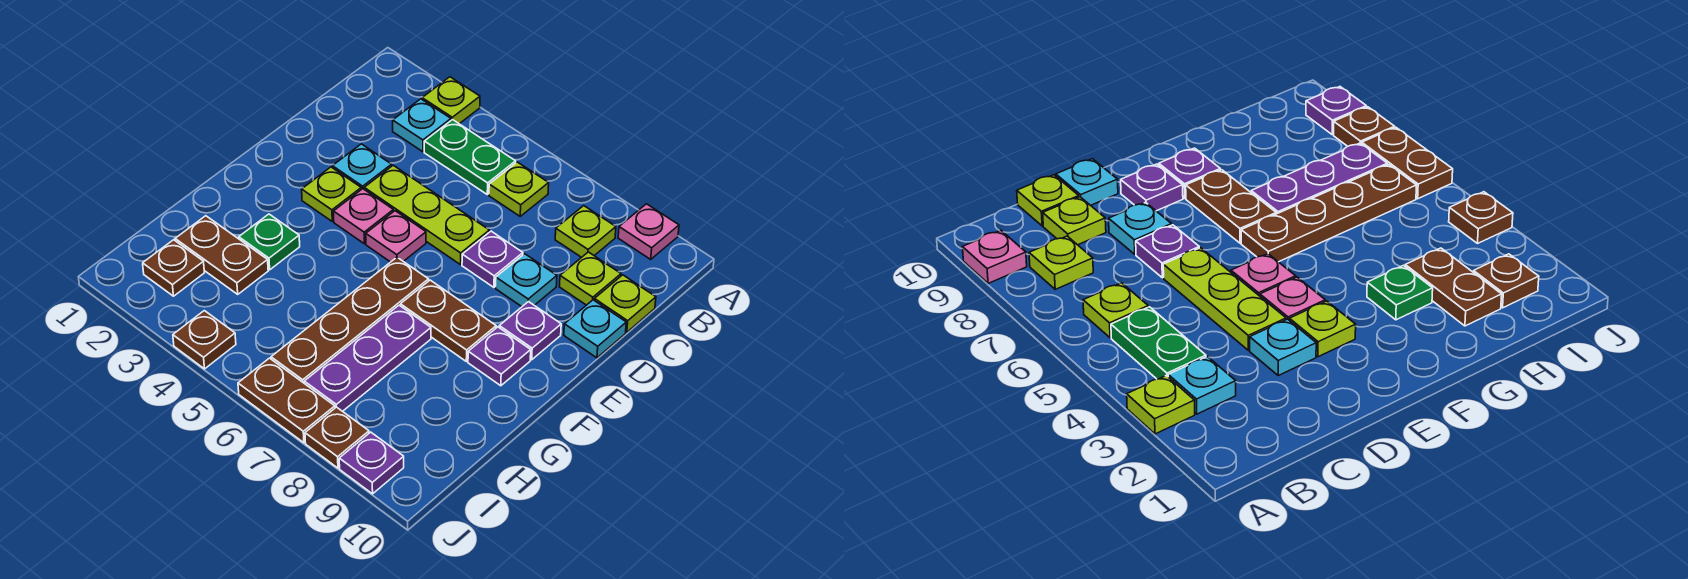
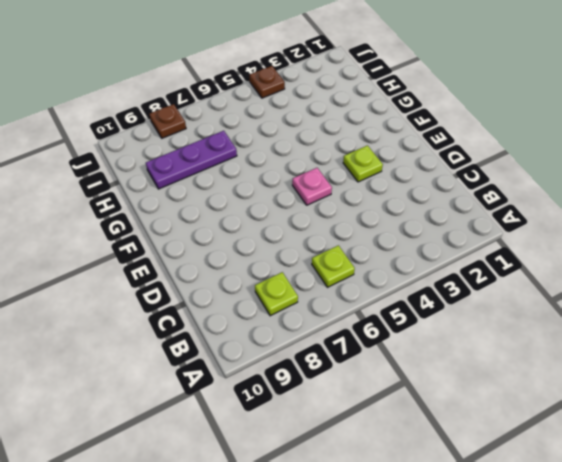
purple plate H7:H9 level 1 -> purple plate G7:I7 level 1
none -> lime plate A3 level 1
none -> pink plate A9 level 1
none -> cyan plate B3 level 1

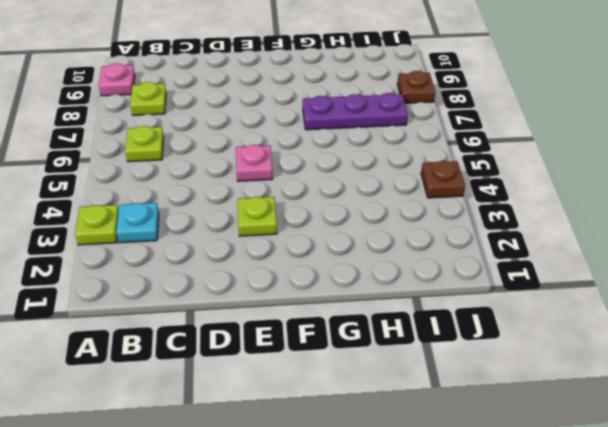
none -> green plate B4:B5 level 1
none -> lime plate C9 level 1
none -> lime plate C10 level 1

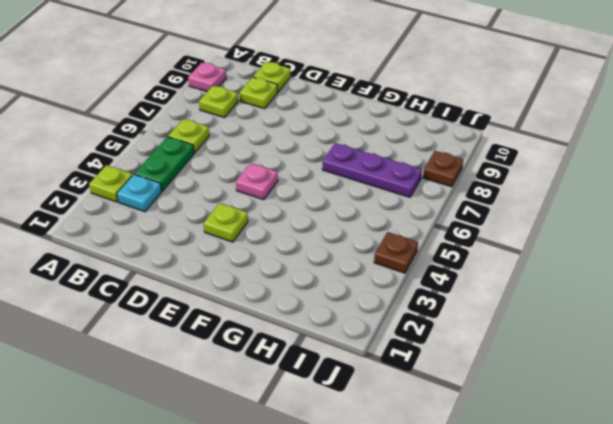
none -> cyan plate D3 level 1
none -> lime plate D4:D6 level 1
none -> purple plate D7 level 1

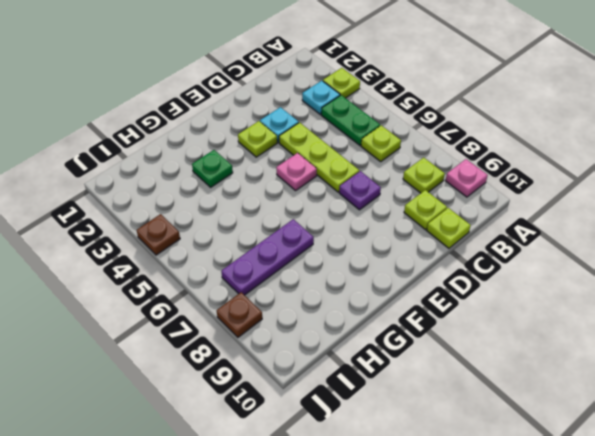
none -> cyan plate D8 level 1
none -> cyan plate D10 level 1
none -> pink plate E4 level 1

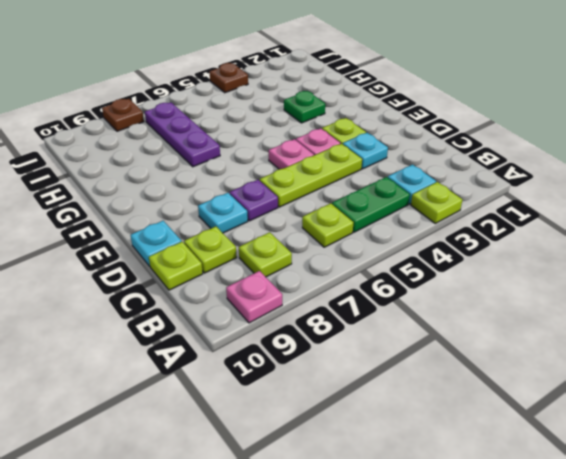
none -> purple plate E9 level 1
none -> brown plate F6:I6 level 1
none -> brown plate F7:F8 level 1

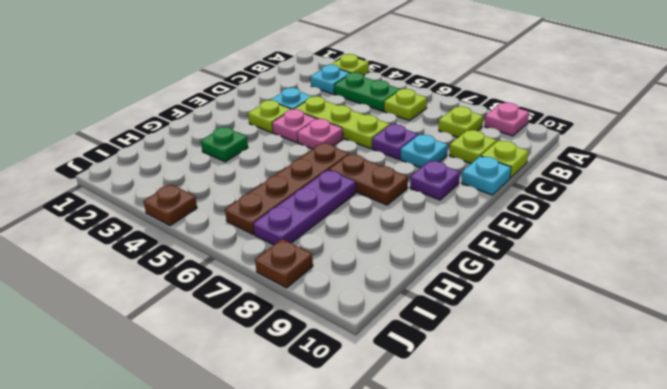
none -> purple plate F9 level 1
none -> brown plate H2:H3 level 1
none -> brown plate I2 level 1

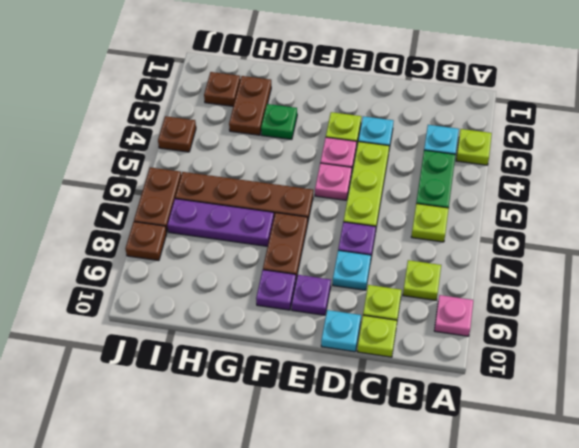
none -> purple plate J9 level 1

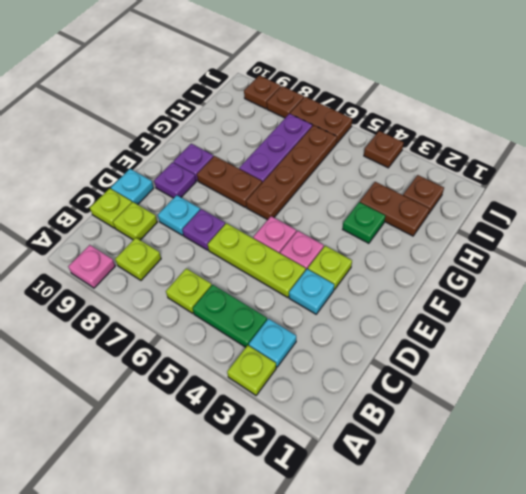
brown plate J9 level 1 -> purple plate J9 level 1

